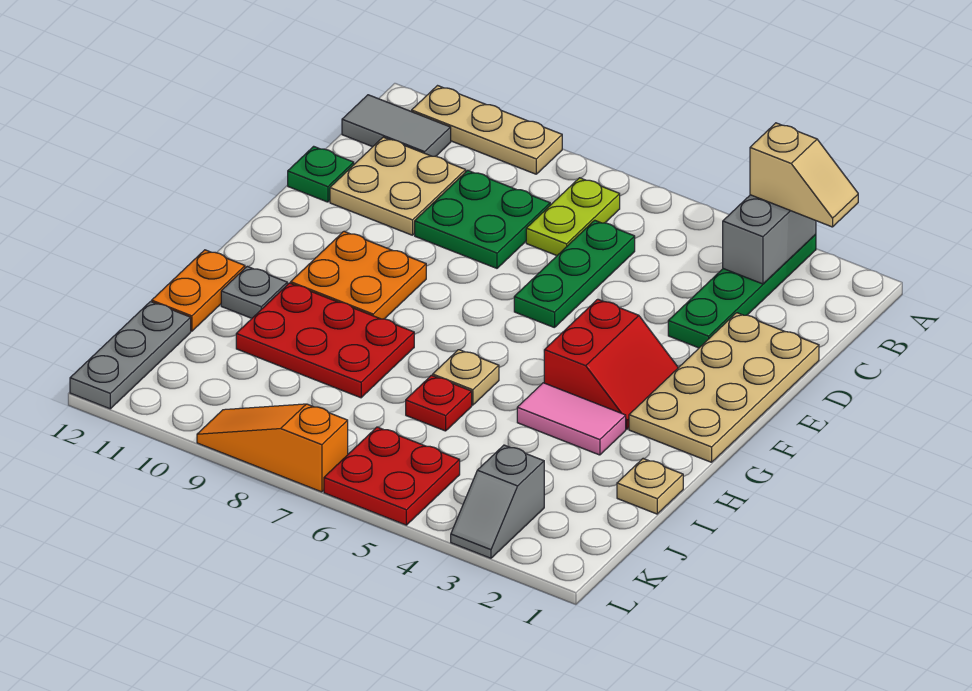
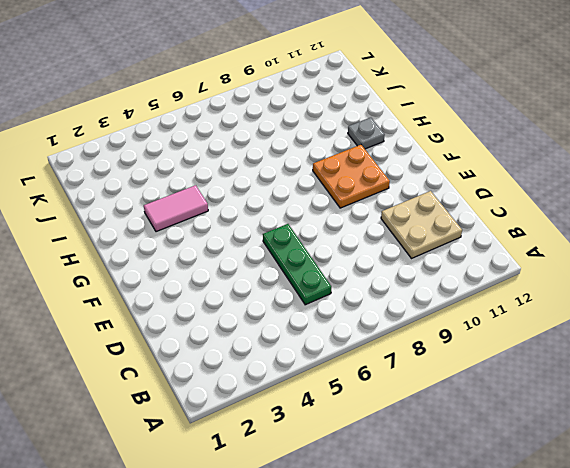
none -> green plate A3:D3 level 1
none -> tan plate A9:A11 level 1
none -> lime plate B7:C7 level 1

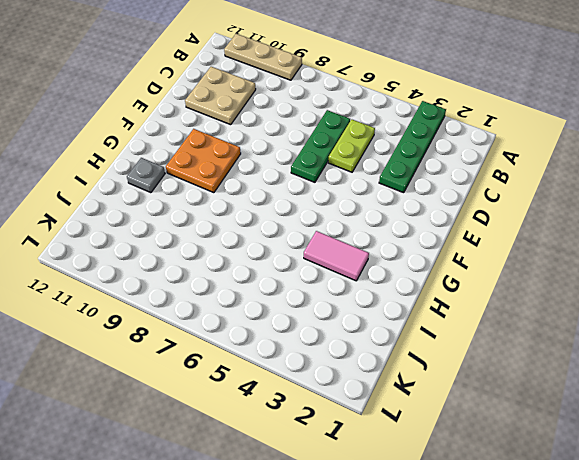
lime plate C5:D5 level 1 -> lime plate B7:C7 level 1
none -> grey tile B11:B12 level 1
none -> green plate C8:D9 level 1
none -> tan plate D1:G2 level 1

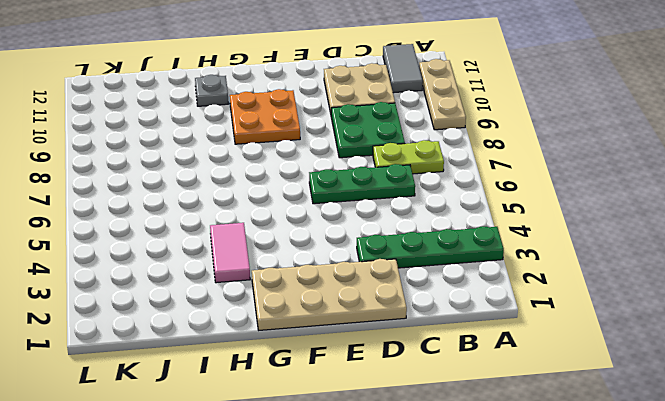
none -> green plate D12 level 1
none -> red slope F3:G4 level 1 top 4
none -> tan plate H6 level 1

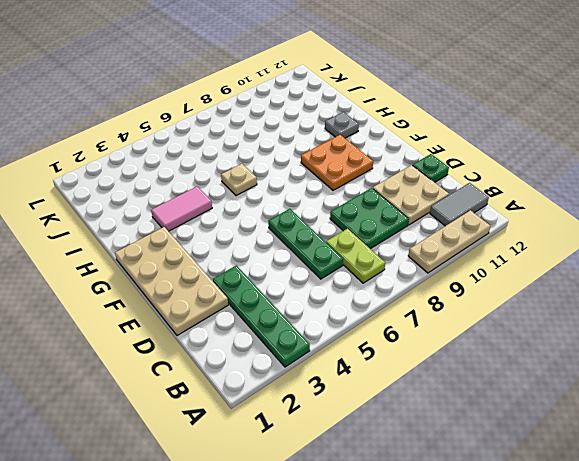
none -> red slope F3:G4 level 1 top 4
none -> red plate H8:I10 level 1
none -> orange plate H12:I12 level 1

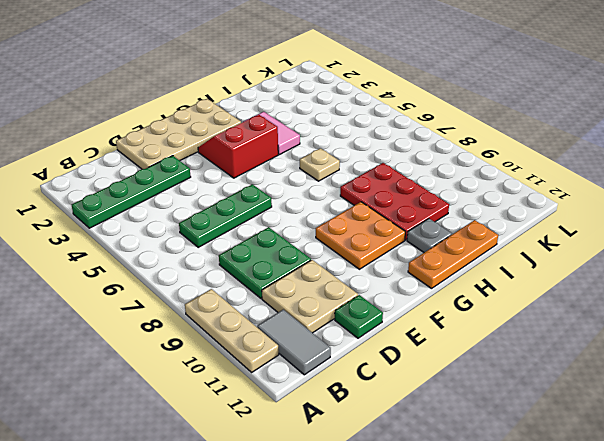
orange plate G12:I12 level 1 -> orange plate H12:I12 level 1
none -> lime plate B7:C7 level 1
none -> tan plate I1 level 1
none -> red plate I6 level 1

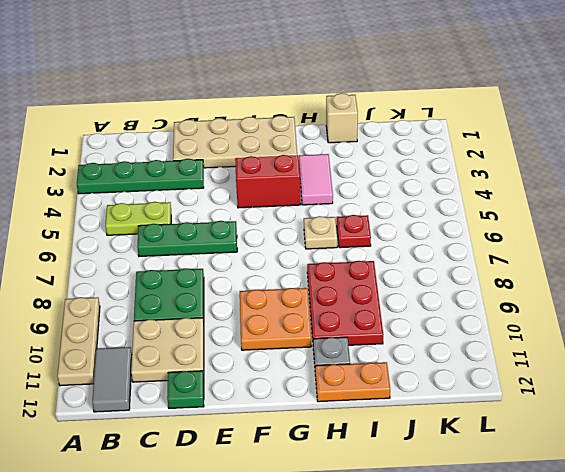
lime plate B5:C5 level 1 -> lime plate B7:C7 level 1
tan brick I1 level 1 -> tan plate I1 level 1
none -> grey plate J12:L12 level 1
none -> grey slope K3:L3 level 1 top K
none -> red plate K5:L6 level 1

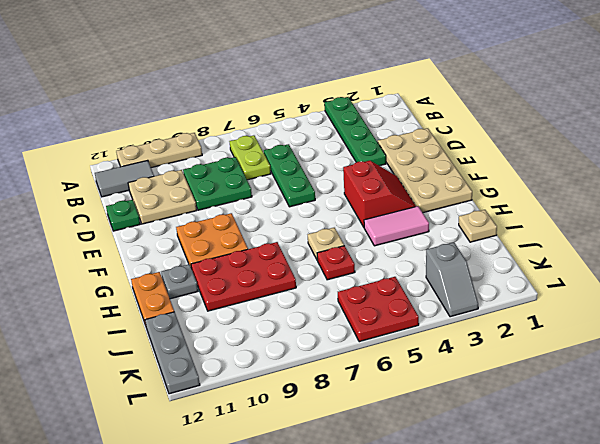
none -> orange slope L7:L9 level 1 top 7
none -> grey brick A3:B3 level 2
none -> tan slope A2:A3 level 3 top 3

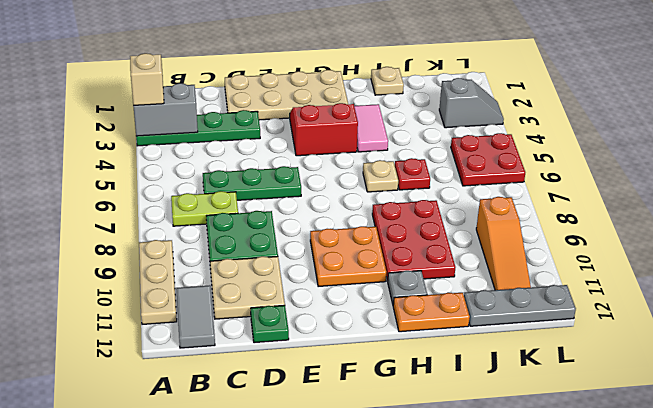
orange slope K9:K11 level 1 top 9 -> orange slope L7:L9 level 1 top 7

